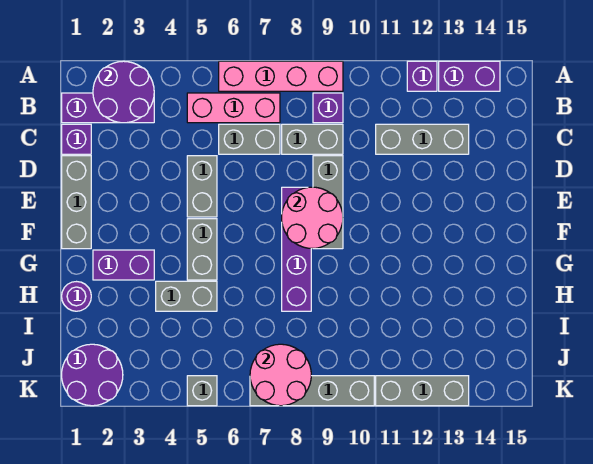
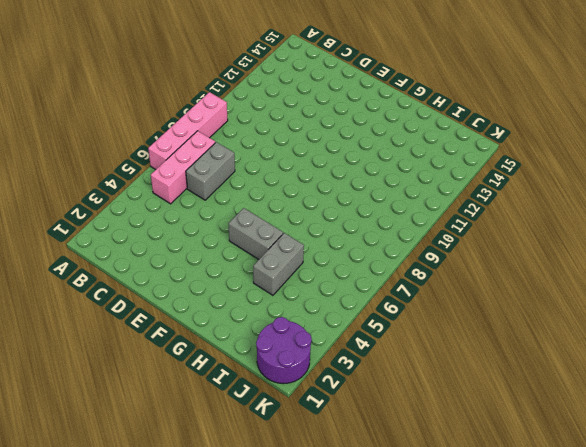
none -> purple brick A12 level 1
none -> purple brick A13:A14 level 1
none -> purple brick B1:B3 level 1

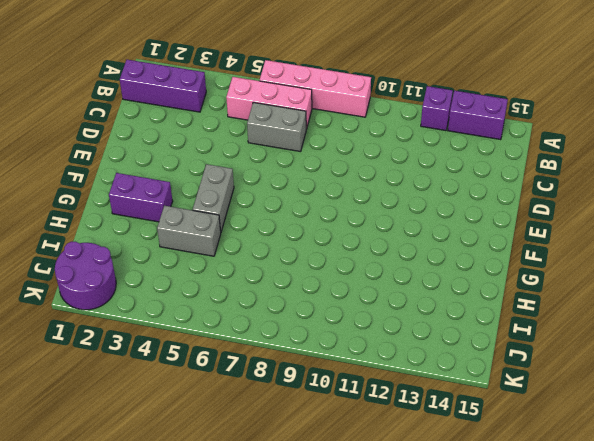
none -> purple brick B9 level 1
none -> purple brick C1 level 1
none -> grey brick C8:C9 level 1

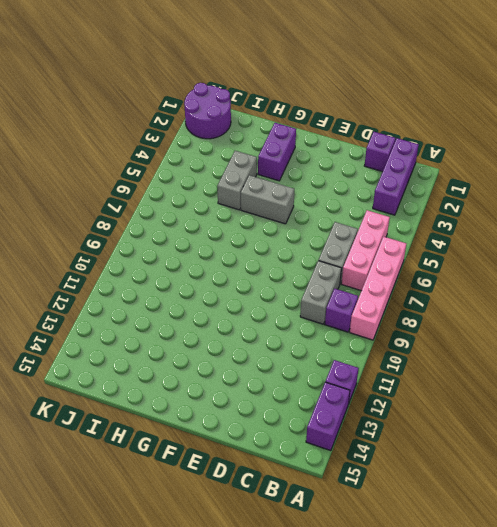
none -> grey brick C11:C13 level 1
none -> grey brick D1:F1 level 1
none -> grey brick D5:E5 level 1

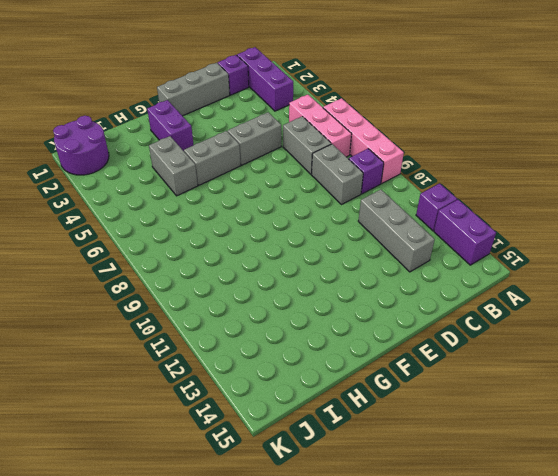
none -> grey brick D9:F9 level 1
none -> purple brick E8:H8 level 1
none -> purple round brick H1 level 1

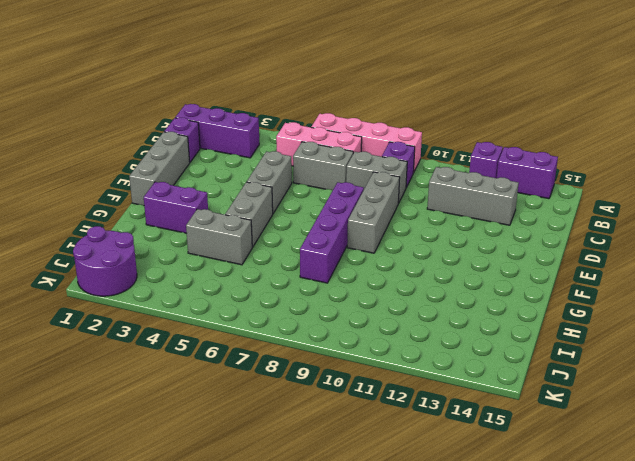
none -> purple round brick H1 level 1
none -> grey brick K5 level 1
none -> grey brick K7:K10 level 1

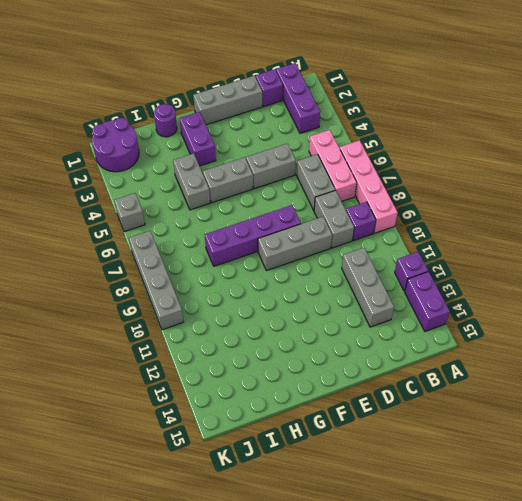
none -> grey brick K11:K13 level 1
none -> purple round brick A2:B3 level 2
none -> pink round brick E8:F9 level 2

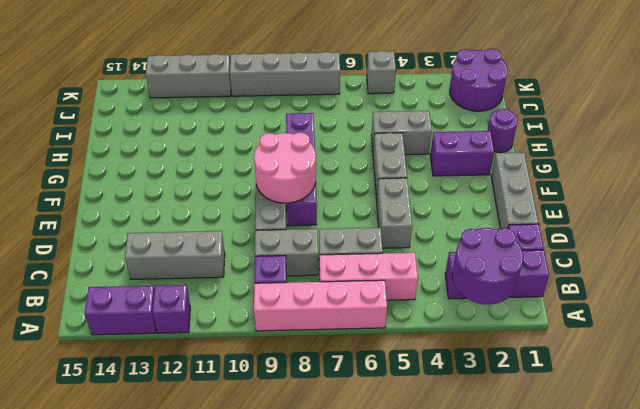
none -> pink round brick J7:K8 level 2

